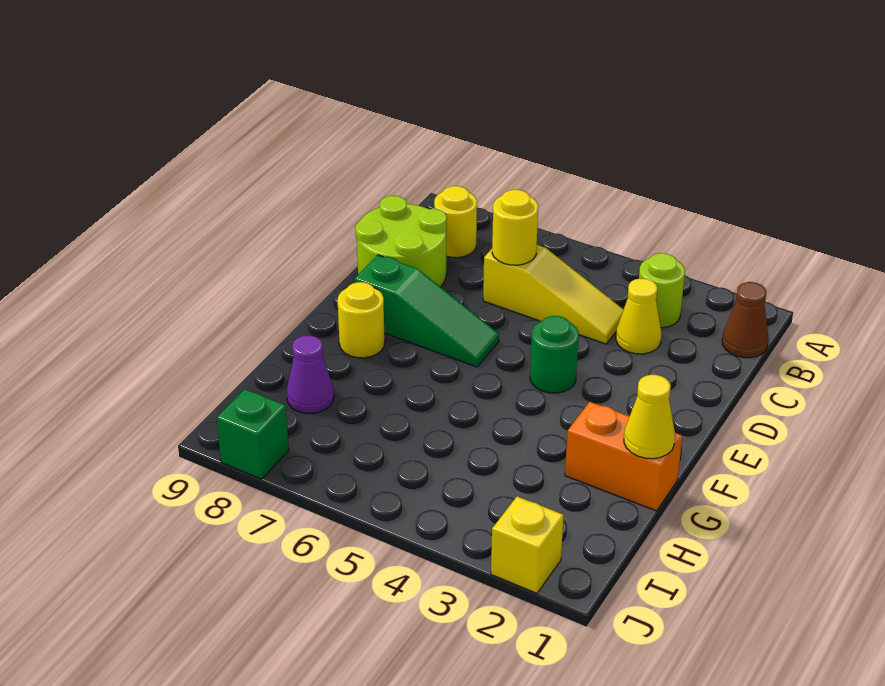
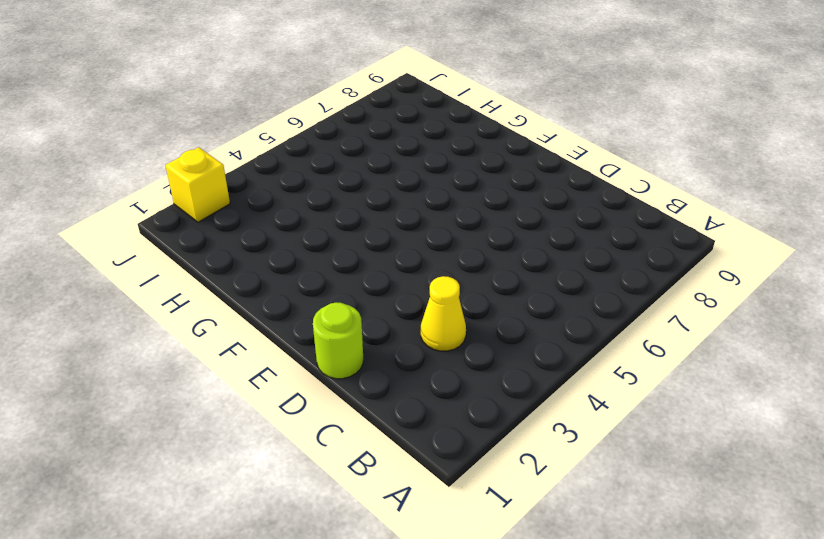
lime round brick D1 level 1 -> lime round brick B3 level 1
none -> brown cone B1 level 1
none -> yellow round brick B8 level 1
none -> yellow slope C4:C6 level 1 top 6

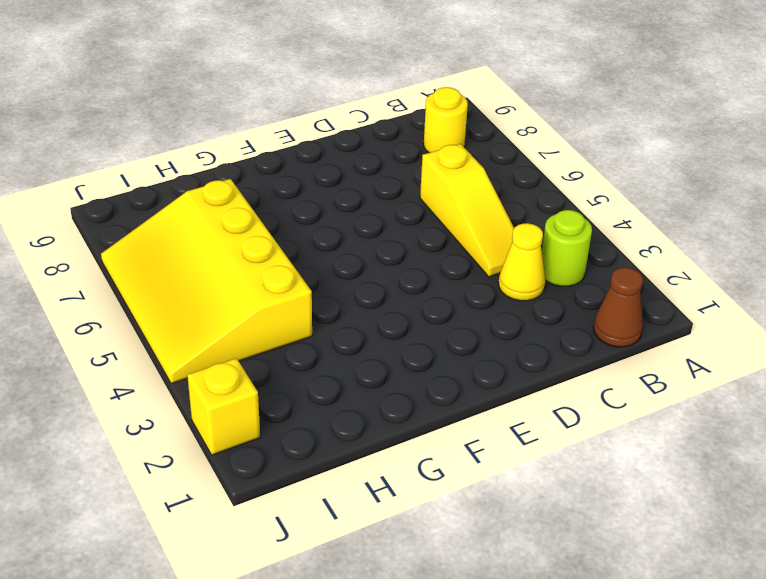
yellow slope H4:J7 level 1 top H -> none
none -> lime round brick C8:D9 level 1
none -> green round brick E4 level 1
none -> green slope E6:E8 level 1 top 8

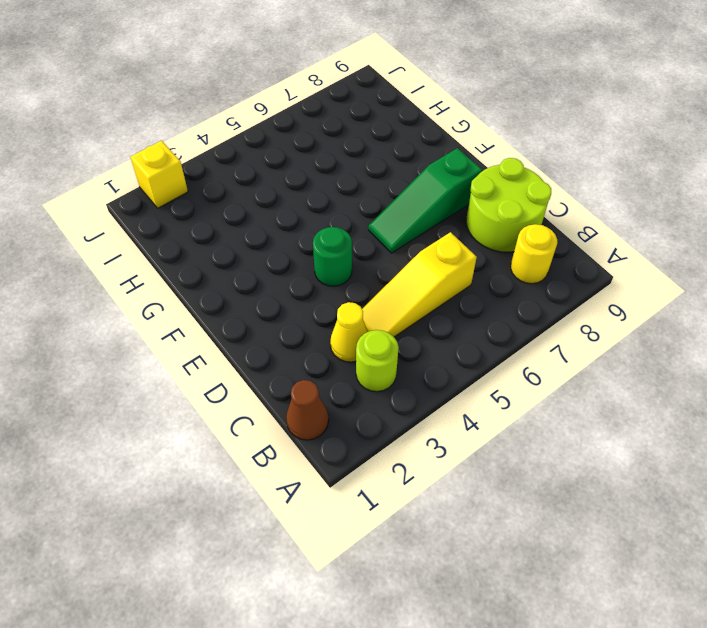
none -> yellow round brick F8 level 1
none -> orange brick G1:G2 level 1
none -> purple cone H8 level 1

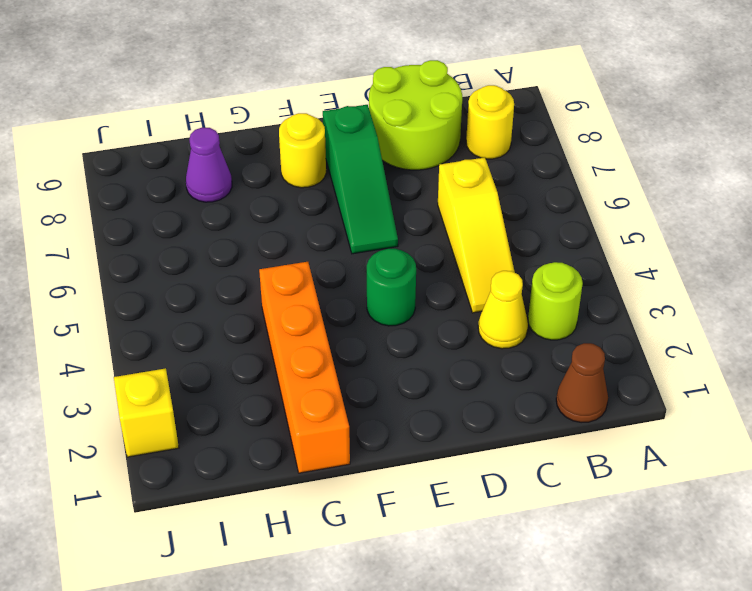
orange brick G1:G4 level 1 -> orange brick G1:G2 level 1
none -> green brick J8 level 1
none -> yellow round brick C6 level 2
none -> yellow cone G1 level 2

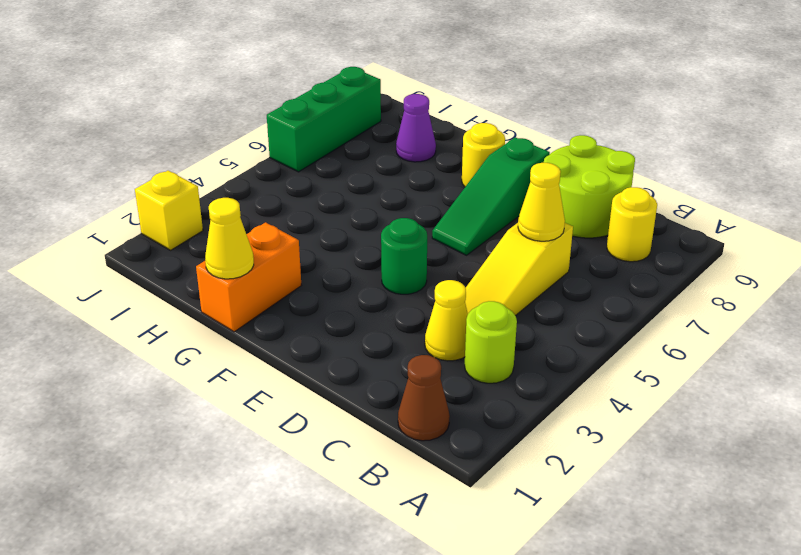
yellow cone C6 level 2 -> yellow round brick C6 level 2
green brick J6:J8 level 1 -> green brick J8 level 1

